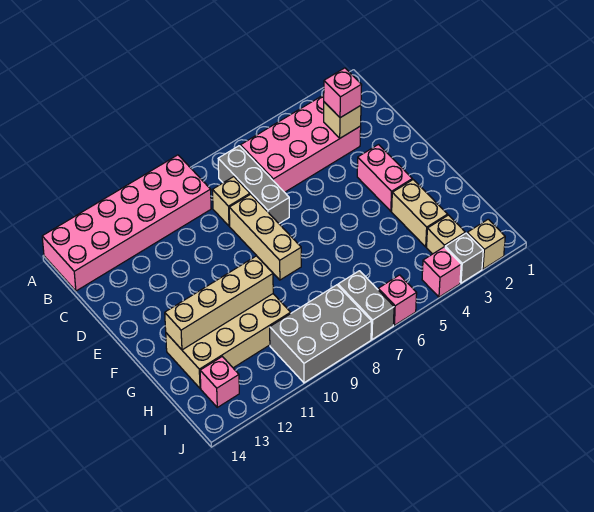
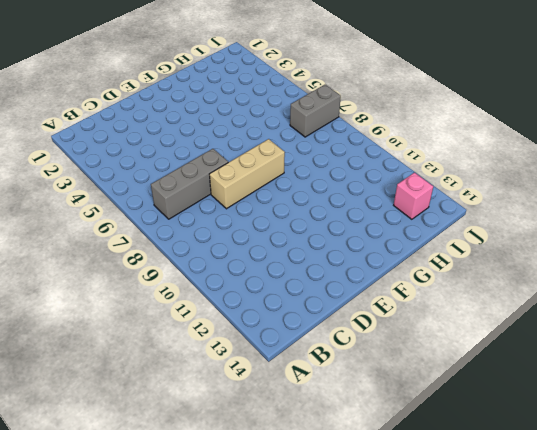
none -> pink brick A9:B14 level 1
none -> pink brick B3:C6 level 1
none -> tan brick C8 level 1

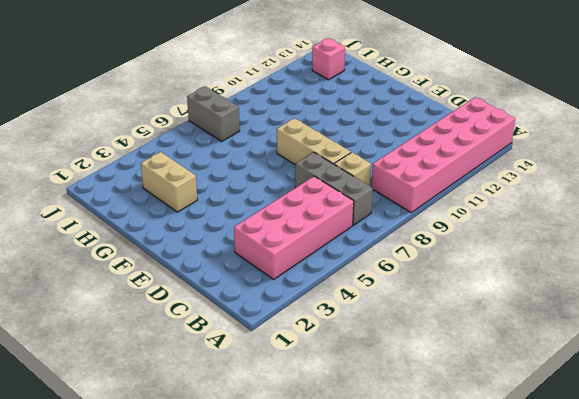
none -> pink brick E3:F3 level 1
none -> tan brick G10:H13 level 1
none -> tan brick I3 level 1

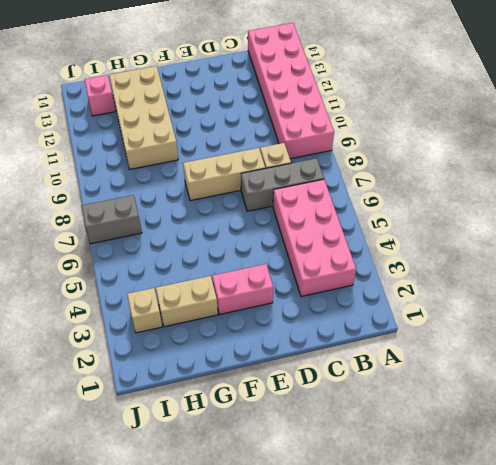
none -> grey brick I8:J10 level 1
none -> tan brick J2 level 1
none -> grey brick J3 level 1

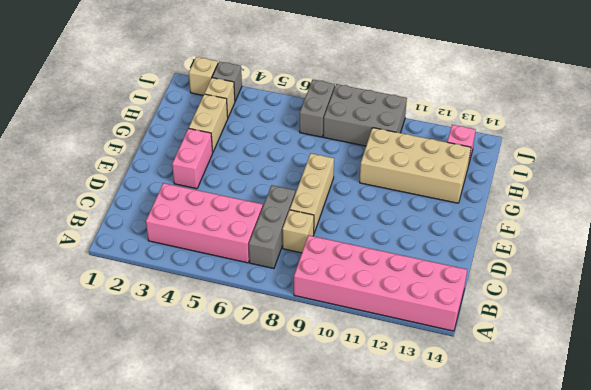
none -> pink brick J4 level 1
none -> pink brick J6 level 1
none -> tan brick C3 level 2

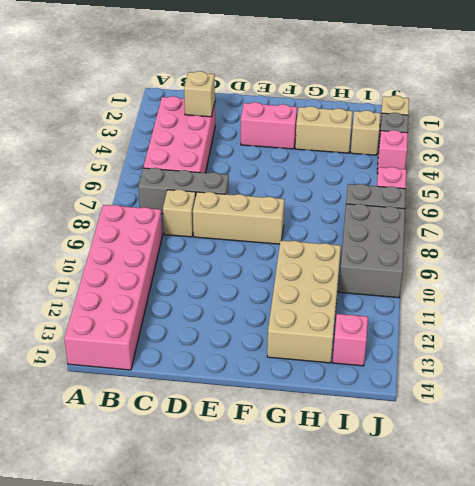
none -> tan brick G10:G13 level 2
none -> pink brick C3 level 3

